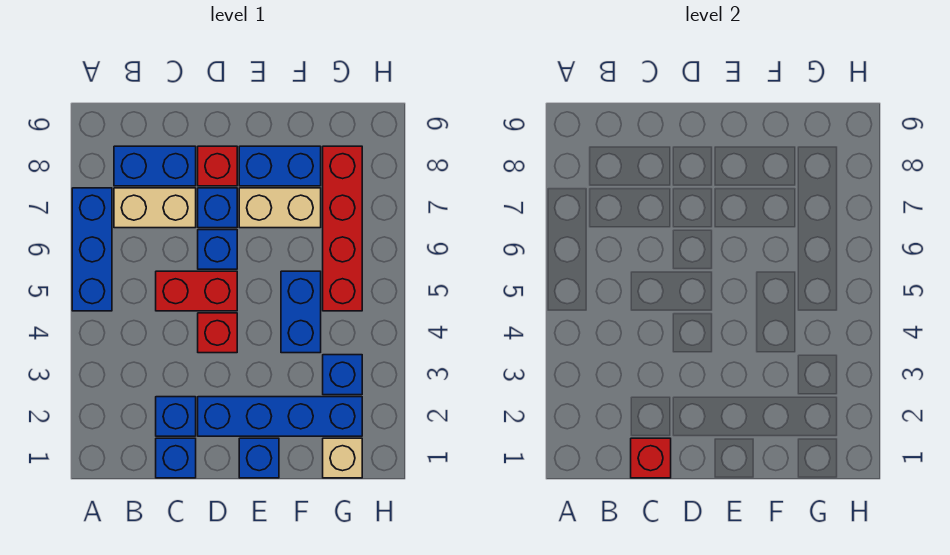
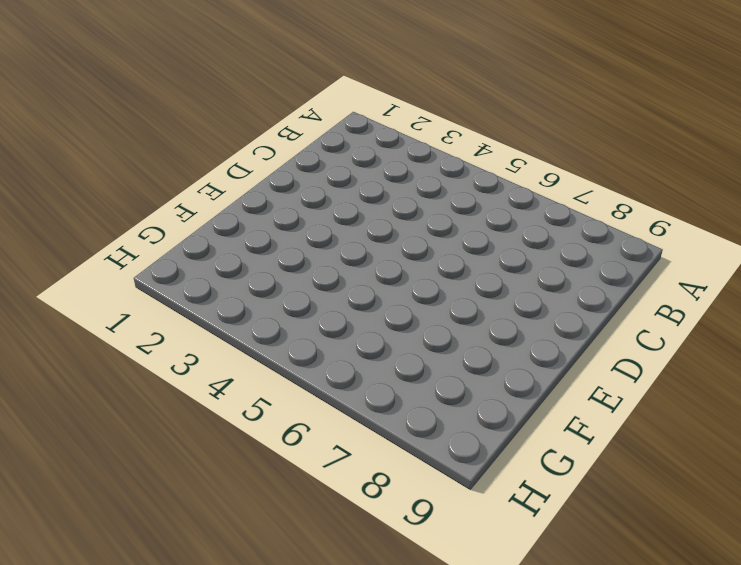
none -> blue brick A5:A7 level 1
none -> tan brick B7:C7 level 1
none -> blue brick B8:C8 level 1

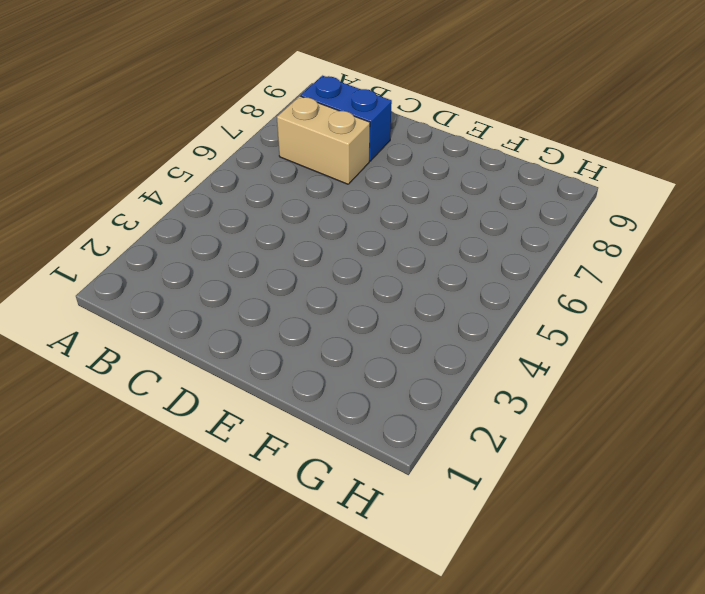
none -> blue brick A5:A7 level 1
none -> blue brick C1 level 1
none -> blue brick C2 level 1

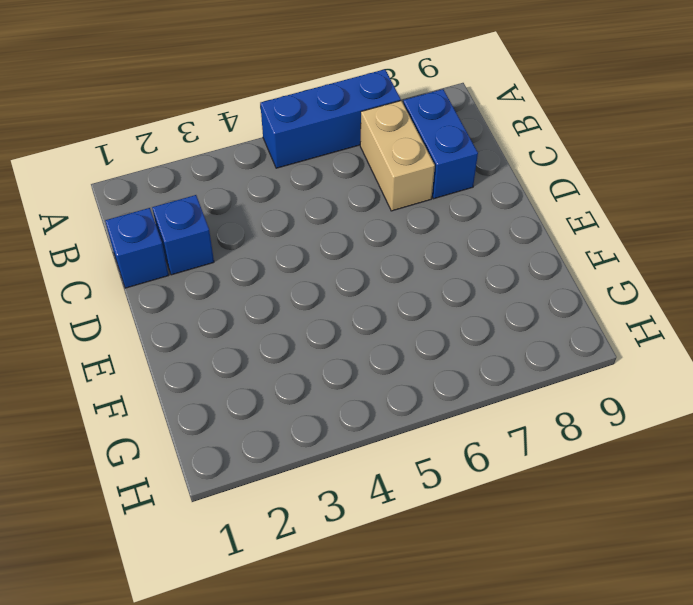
none -> red brick C5:D5 level 1
none -> blue brick D2:G2 level 1
none -> red brick D4 level 1

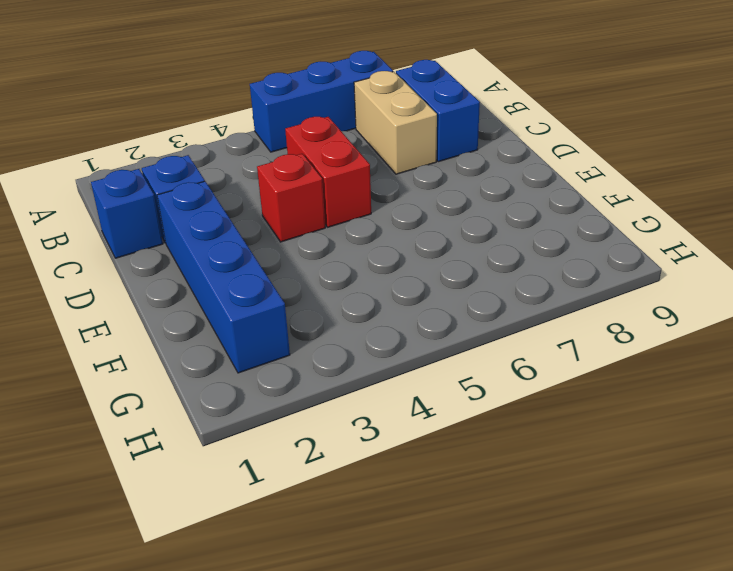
none -> blue brick D6 level 1
none -> blue brick D7 level 1
none -> red brick D8 level 1

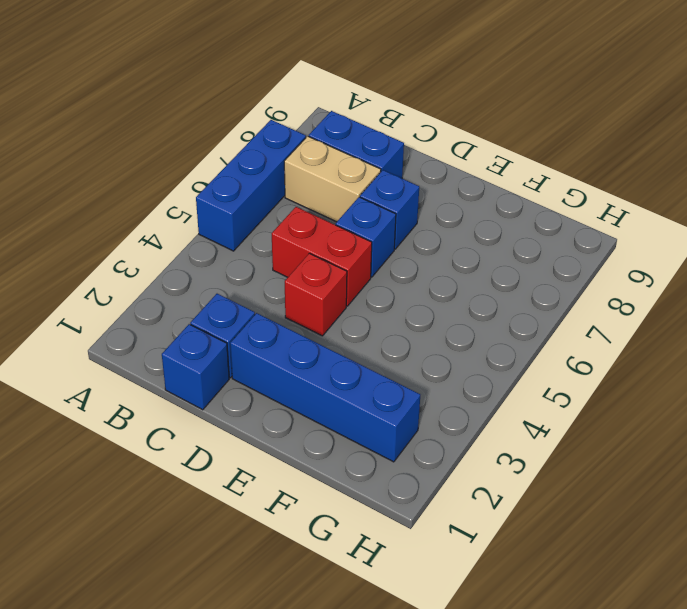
none -> red brick D8 level 1
none -> blue brick E1 level 1
none -> tan brick E7:F7 level 1

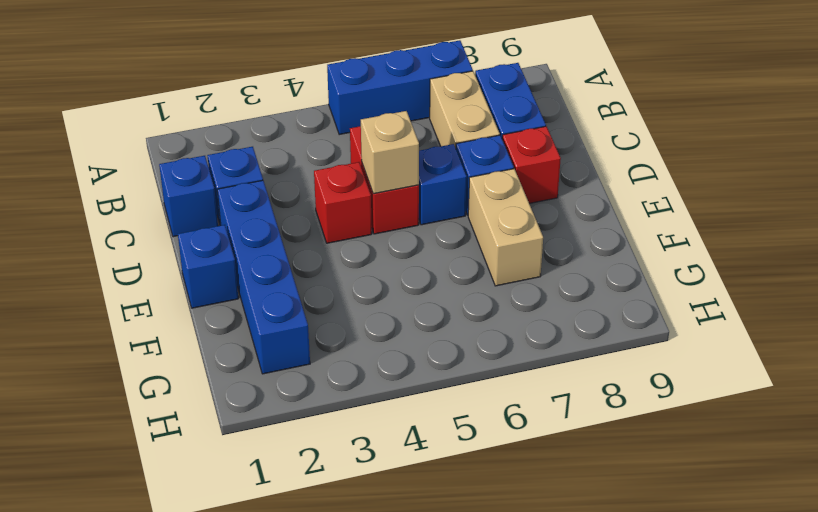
tan brick D5 level 2 -> tan brick G1 level 1
none -> blue brick E8:F8 level 1
none -> blue brick F4:F5 level 1
none -> blue brick G3 level 1

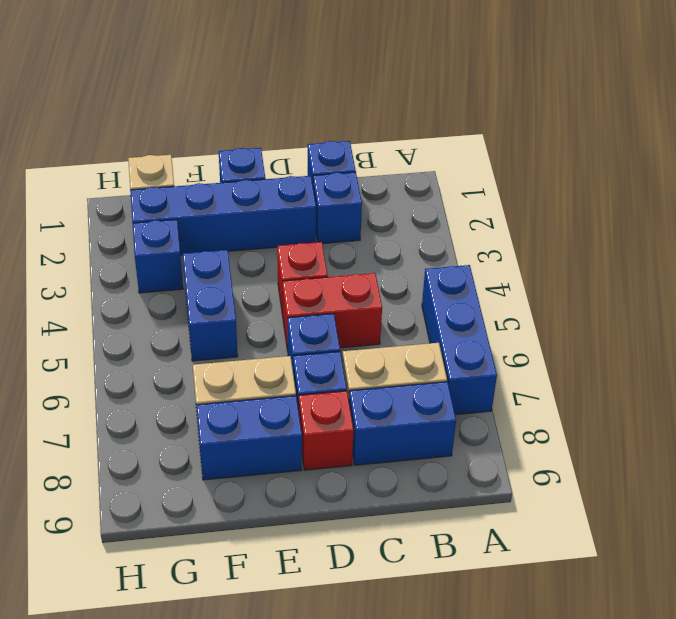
none -> red brick G5:G8 level 1
none -> red brick C1 level 2

